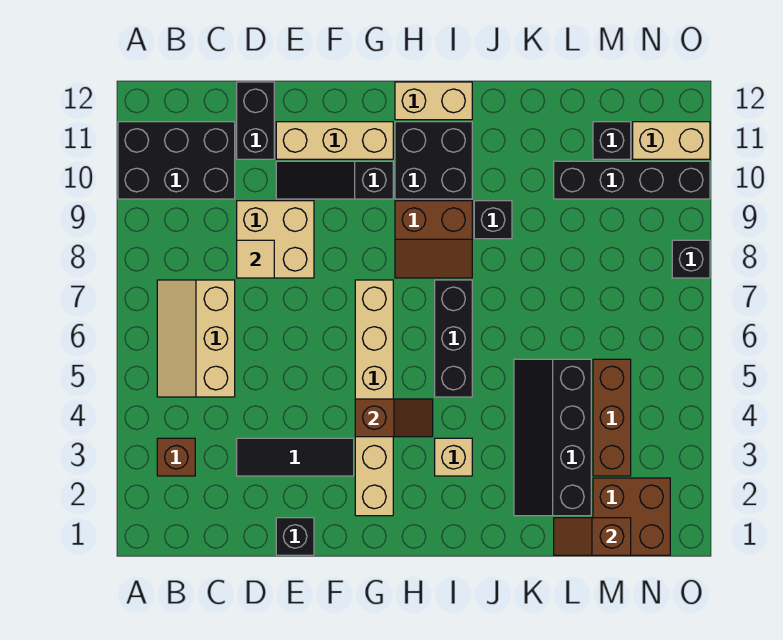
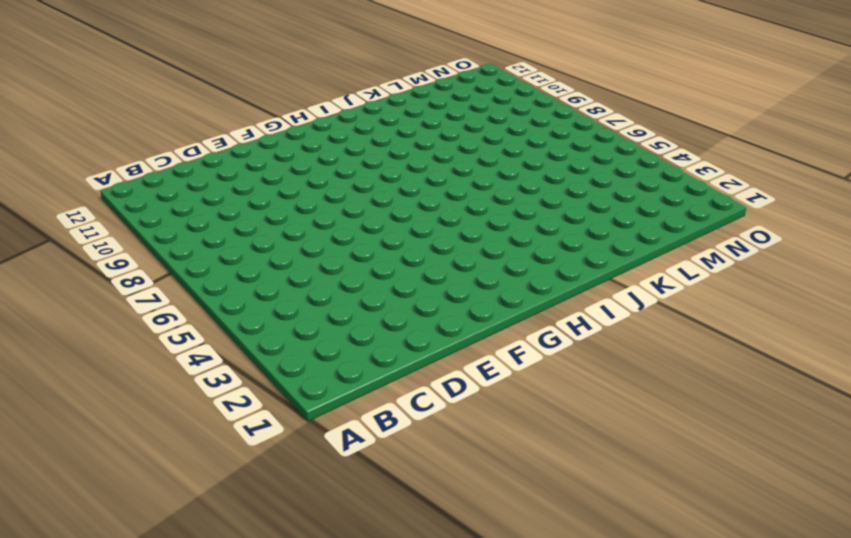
none -> black brick A10:C11 level 1
none -> brown brick B3 level 1
none -> tan slope B5:C7 level 1 top C

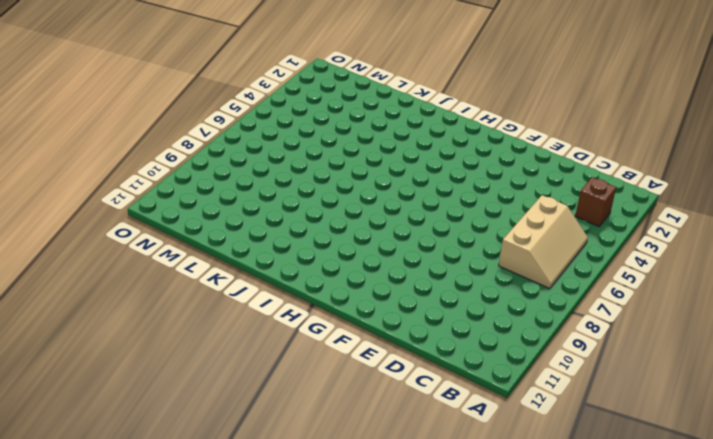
none -> black brick A10:C11 level 1
none -> black tile D3:F3 level 1
none -> tan brick D8:E9 level 1

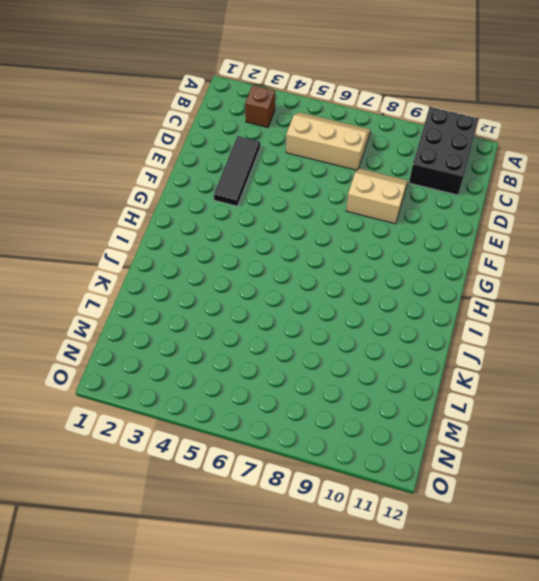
tan slope D8:E9 level 1 top E -> tan brick D8:E9 level 1
none -> black brick D11:D12 level 1
none -> black brick E1 level 1
none -> black slope E10:G10 level 1 top G

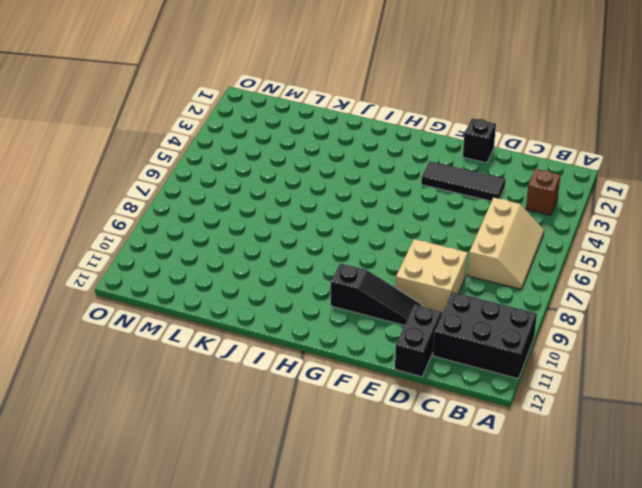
none -> tan brick E11:G11 level 1
none -> tan brick G2:G7 level 1
none -> brown slope H8:I9 level 1 top 9

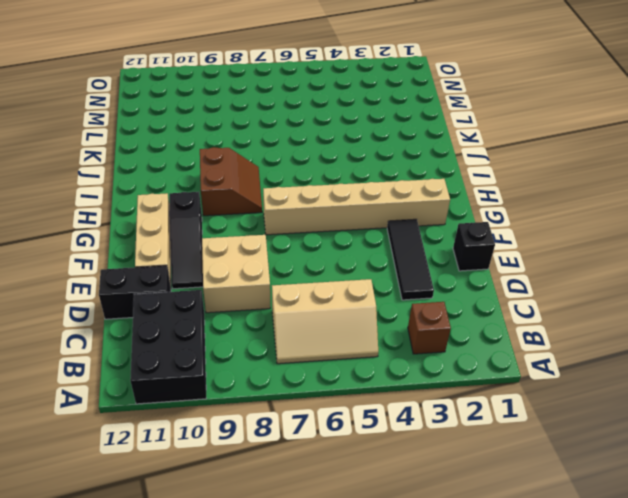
none -> black brick H10:I11 level 1
none -> tan brick H12:I12 level 1
none -> tan brick I3 level 1

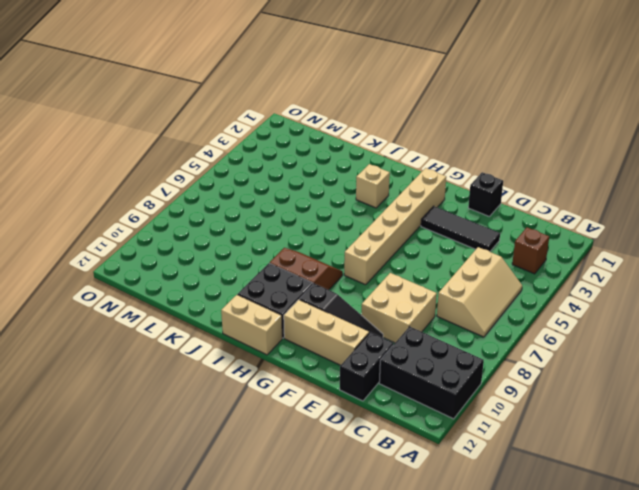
none -> black brick I5:I7 level 1
none -> black brick J9 level 1
none -> black slope K2:L5 level 1 top L

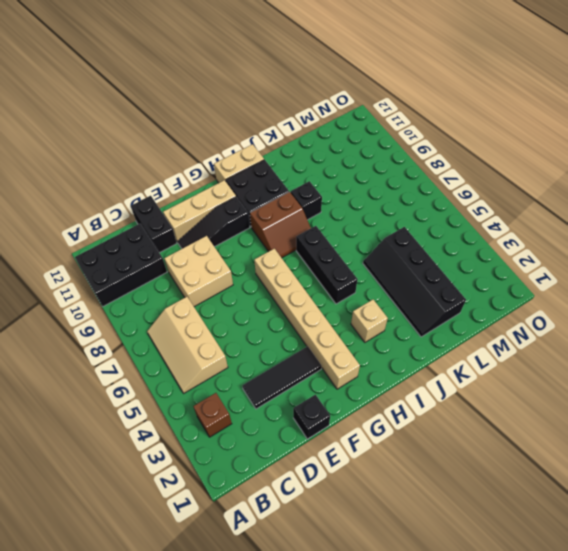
none -> black brick L10:O10 level 1
none -> brown brick M1:N2 level 1
none -> brown brick M3:M5 level 1

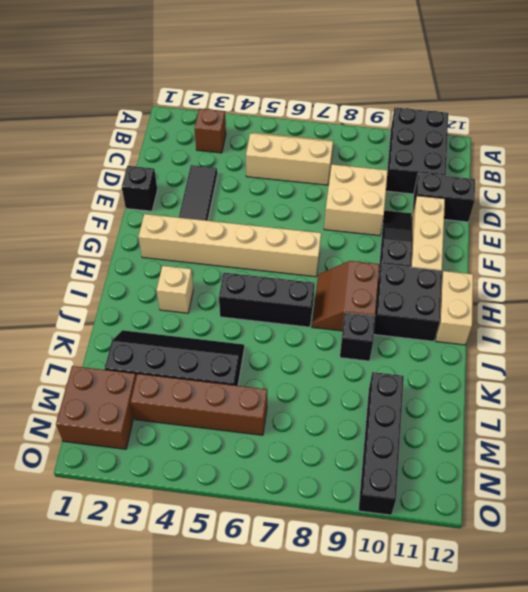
brown brick M3:M6 level 1 -> brown brick M3:M5 level 1
none -> black brick M11 level 1
none -> tan brick N11:O11 level 1
none -> black brick O8 level 1

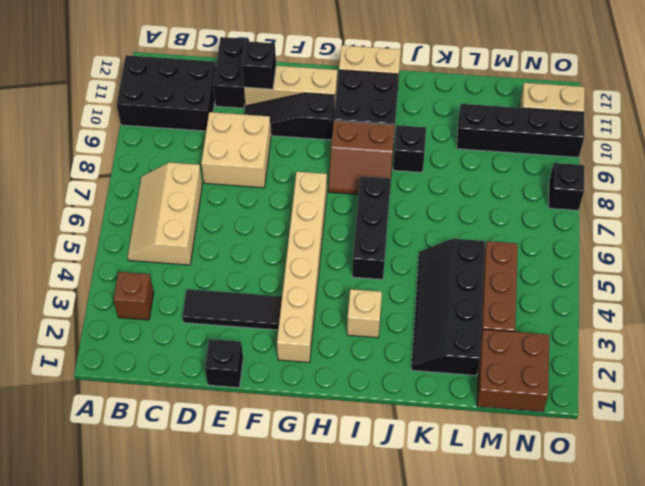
black brick E11 level 2 -> black brick M11 level 1
none -> tan tile D8 level 2
none -> brown slope G4:H4 level 2 top G
none -> brown slope L1:M1 level 2 top M

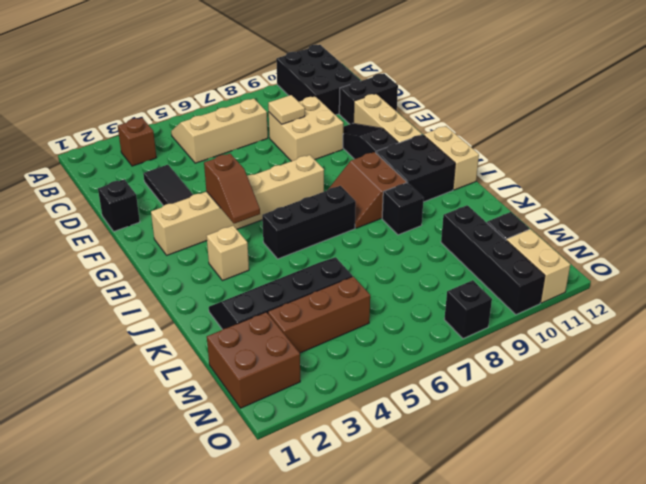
none -> brown slope L1:M1 level 2 top M

